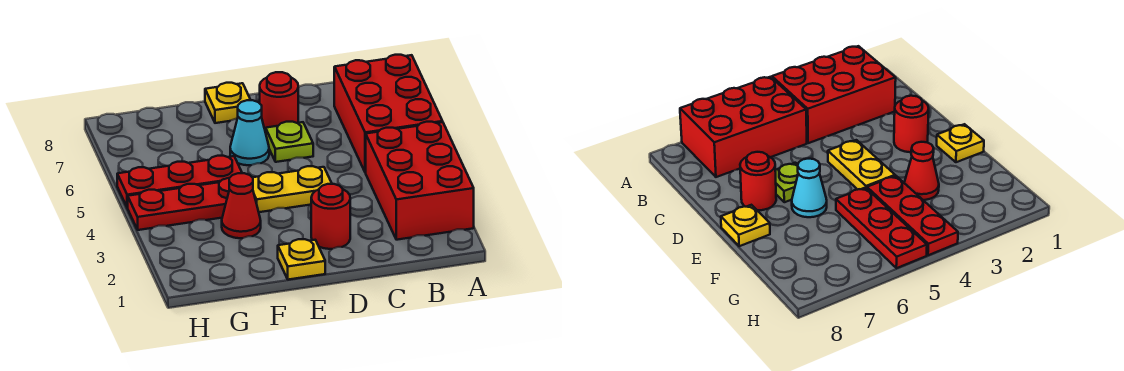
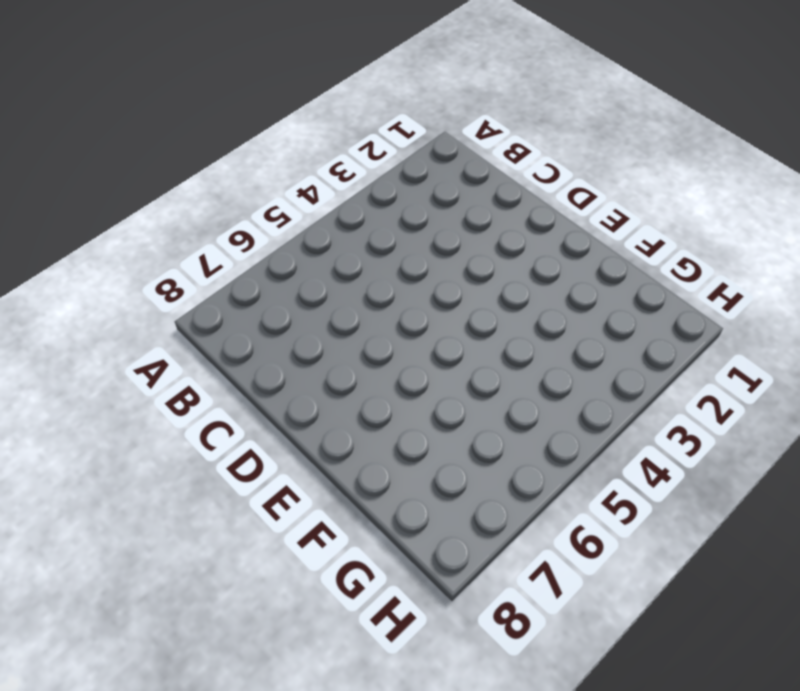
none -> red brick A2:B4 level 1
none -> red brick A5:B7 level 1
none -> red round brick D2 level 1

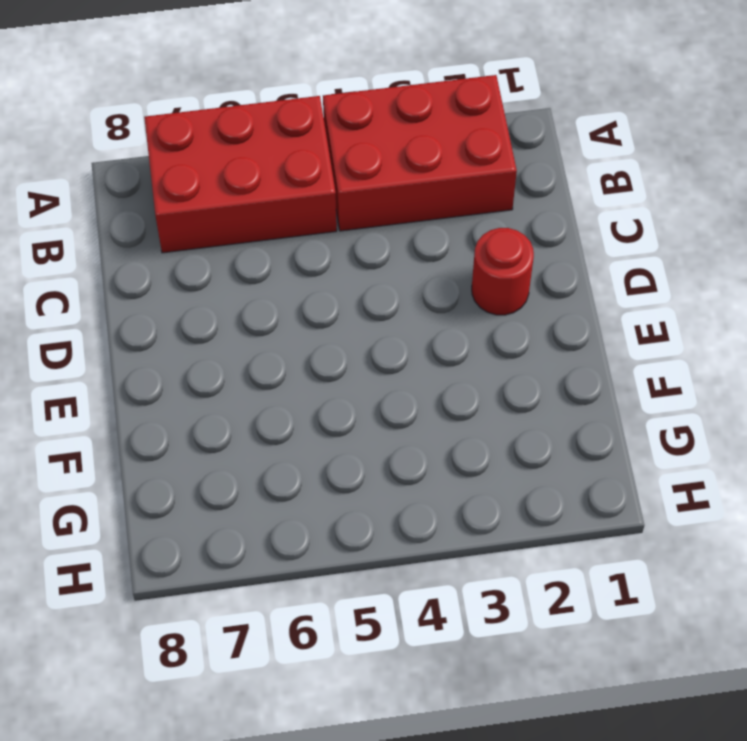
none -> yellow plate D4:E4 level 1
none -> lime plate D6 level 1
none -> red round brick D7 level 1

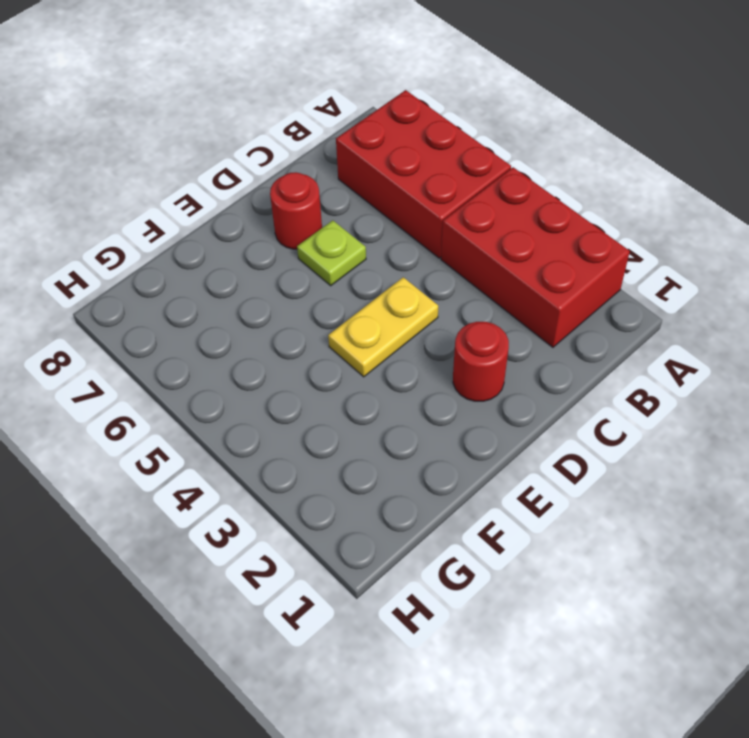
none -> yellow plate E1 level 1
none -> cyan cone E6 level 1
none -> yellow plate E8 level 1

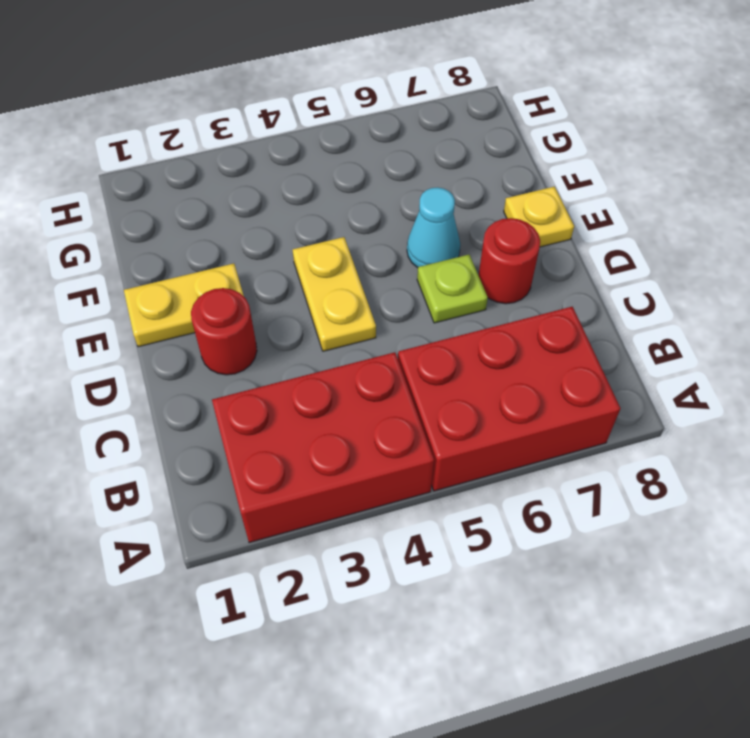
yellow plate E1:E2 level 1 -> yellow plate E1 level 1
none -> red cone F3 level 1
none -> red plate F4:H4 level 1
none -> red plate F5:H5 level 1

